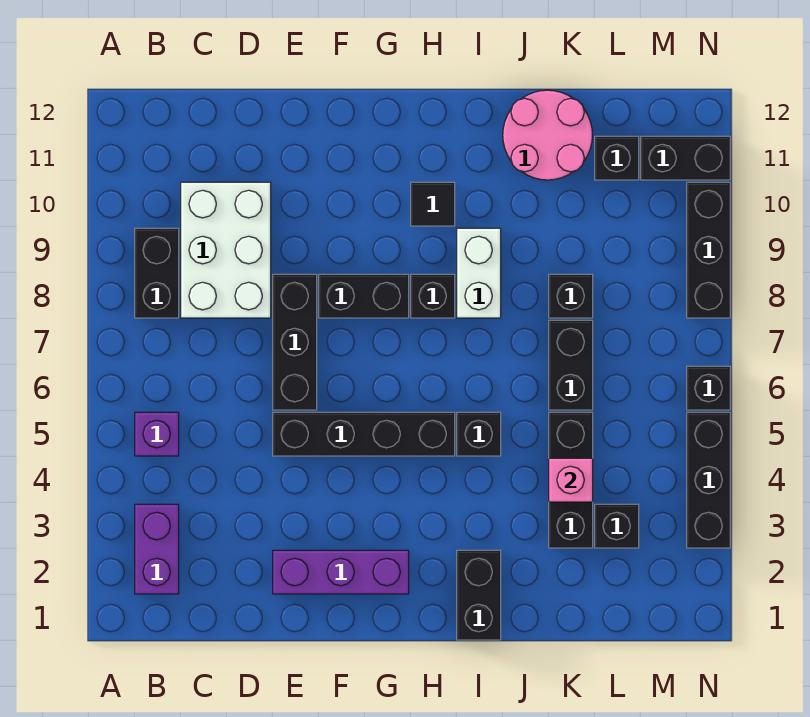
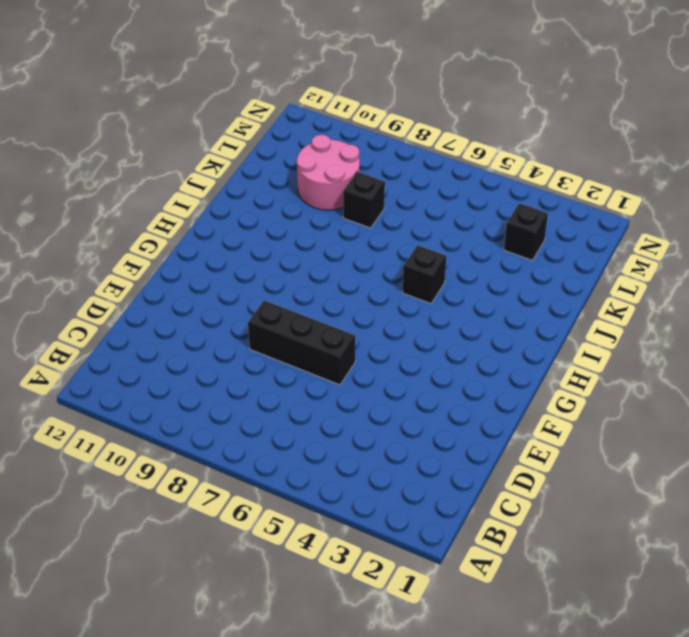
pink round brick K9:L10 level 1 -> pink round brick J11:K12 level 1
none -> purple brick B2:B3 level 1
none -> purple brick B5 level 1
none -> black brick B8:B9 level 1

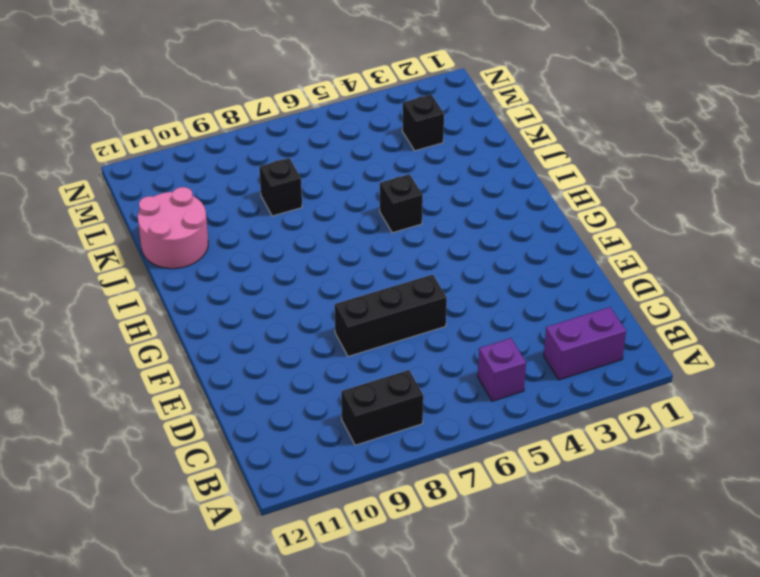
none -> white brick C8:D10 level 1
none -> purple brick E2:G2 level 1
none -> black brick E5:H5 level 1

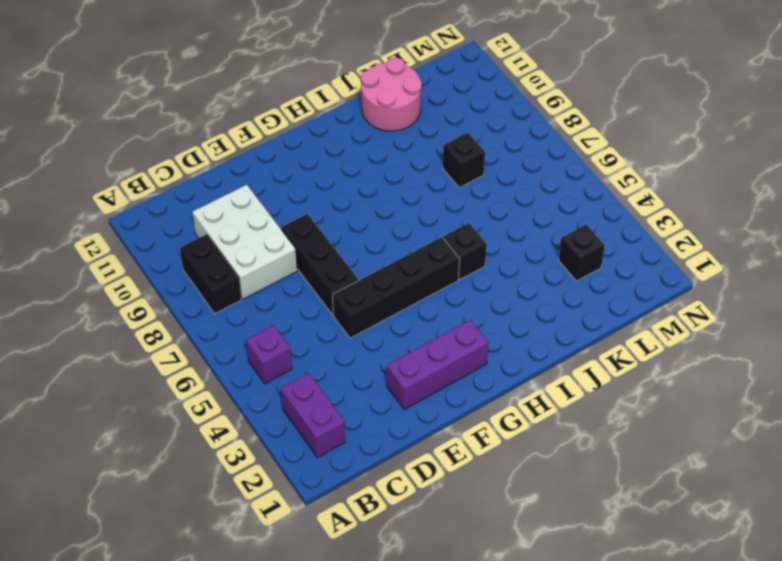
none -> black brick F8:G8 level 1
none -> black brick H8 level 1
none -> black tile H10 level 1

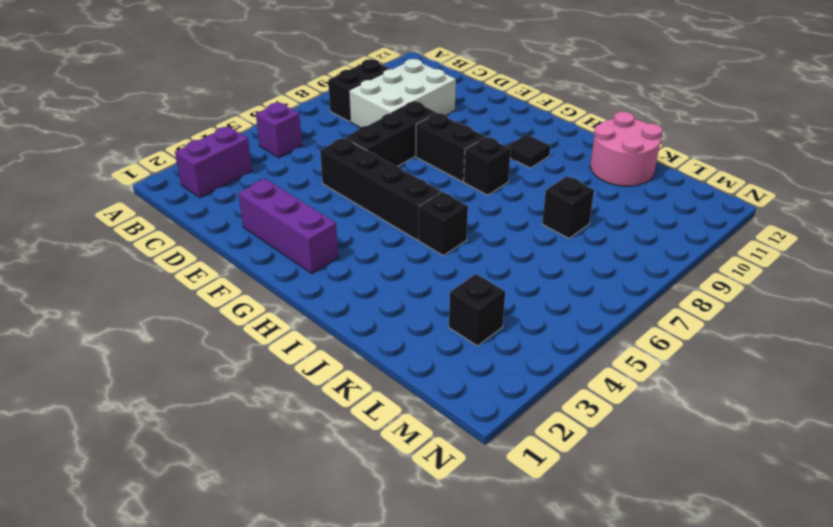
none -> black brick I1:I2 level 1
none -> white brick I8:I9 level 1
none -> black brick K3:K5 level 1

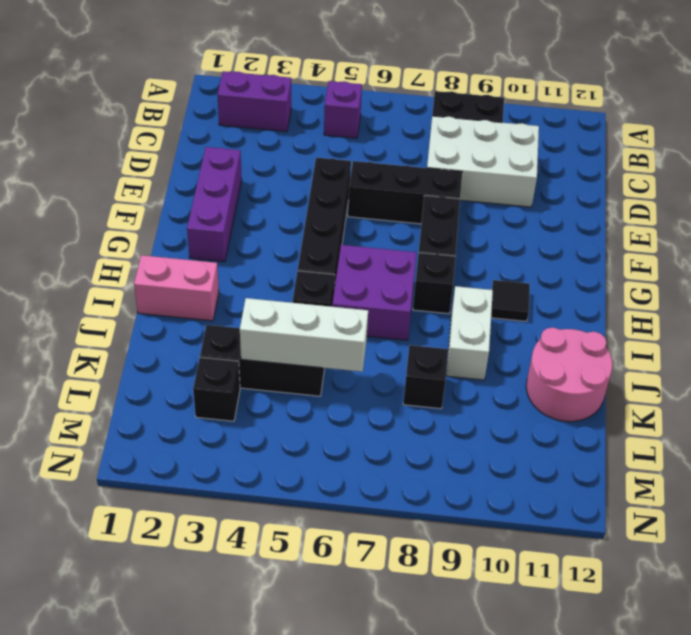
purple brick H6:I7 level 1 -> none
pink brick I1:I2 level 1 -> black brick I1:I2 level 1
white brick I9:J9 level 1 -> white brick I8:I9 level 1
white brick K4:K6 level 2 -> pink brick K4 level 2
none -> black brick K6:K7 level 1
none -> black brick L11 level 1
none -> black brick M11:N11 level 1

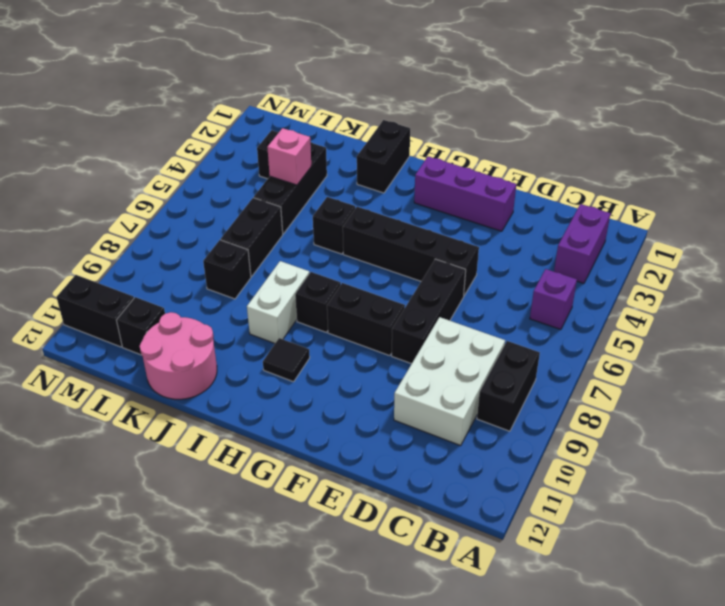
none -> black brick N3:N5 level 1
none -> black brick N6 level 1
none -> black brick N8:N10 level 1

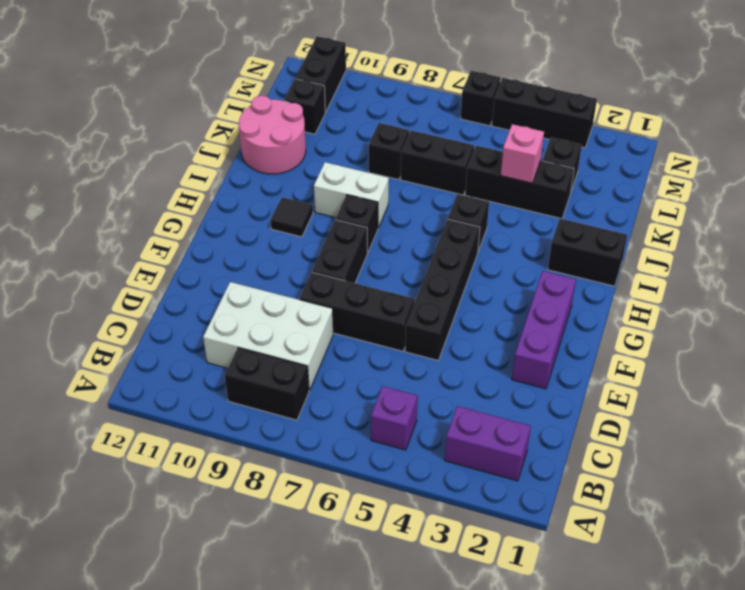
none -> black brick N8:N10 level 1

